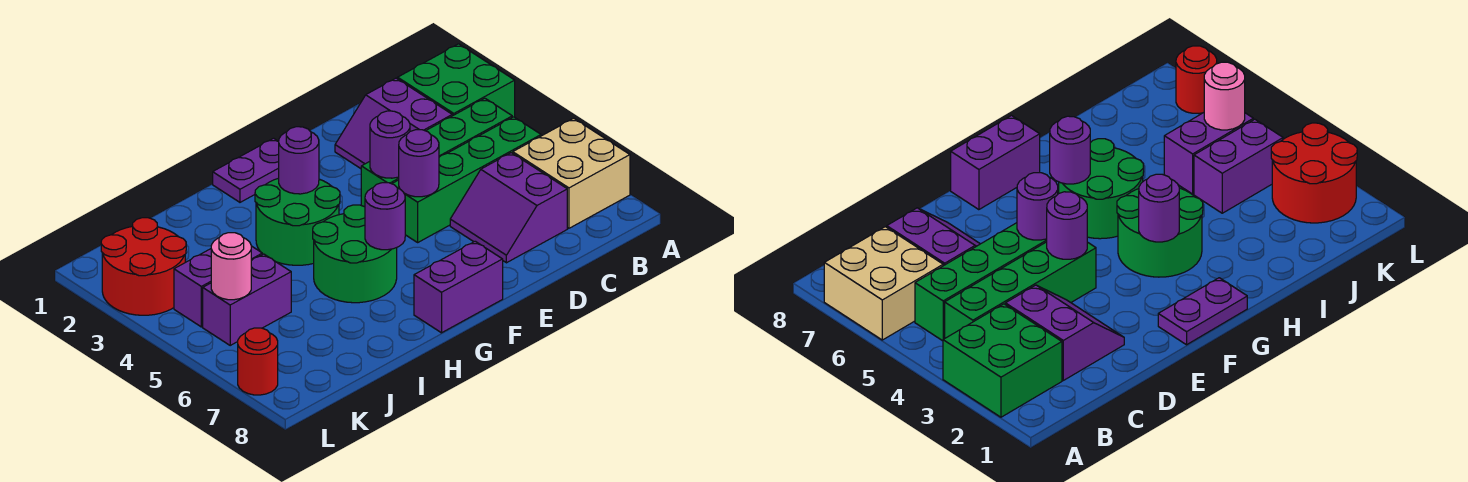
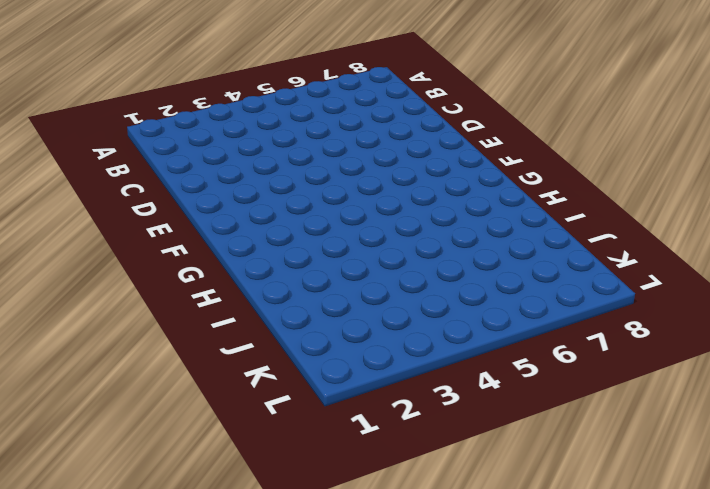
none -> green brick A2:B3 level 1
none -> tan brick A6:B7 level 1
none -> green brick B4:E4 level 1

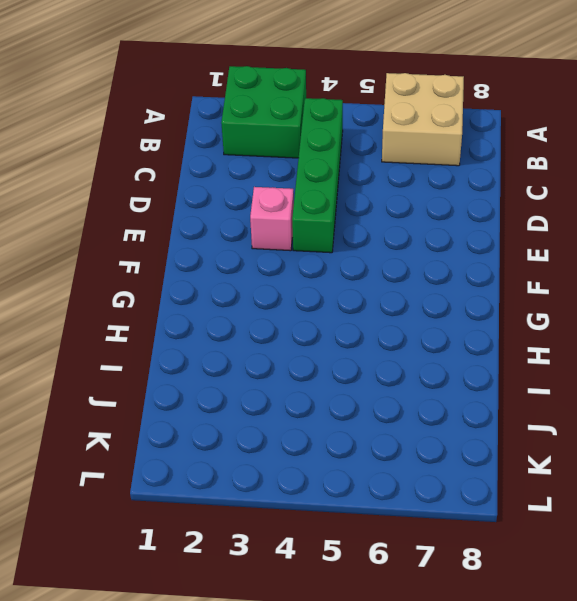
pink brick E3 level 1 -> none
none -> green brick B5:E5 level 1
none -> purple slope C2:D3 level 1 top C
none -> purple slope C6:D7 level 1 top C

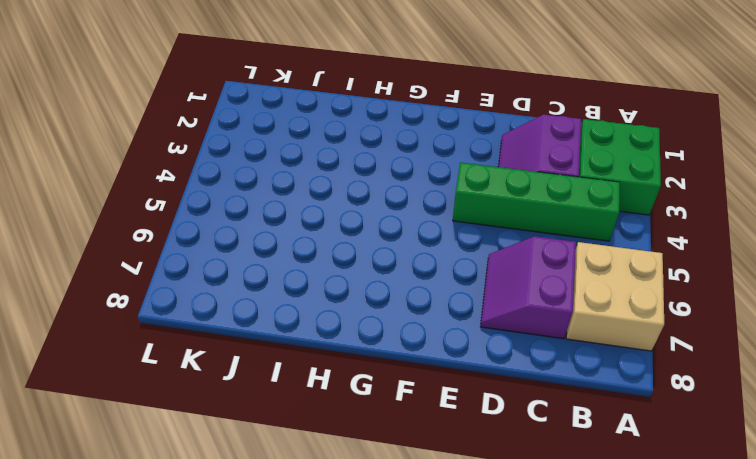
none -> green brick B5:E5 level 1
none -> purple plate F1:G1 level 1
none -> purple brick F8:G8 level 1

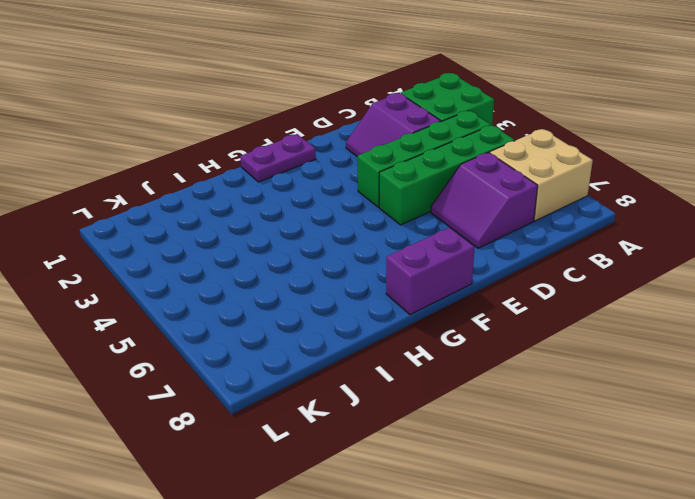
none -> green round brick G3:H4 level 1
none -> green round brick G5:H6 level 1
none -> purple brick J4:K4 level 1

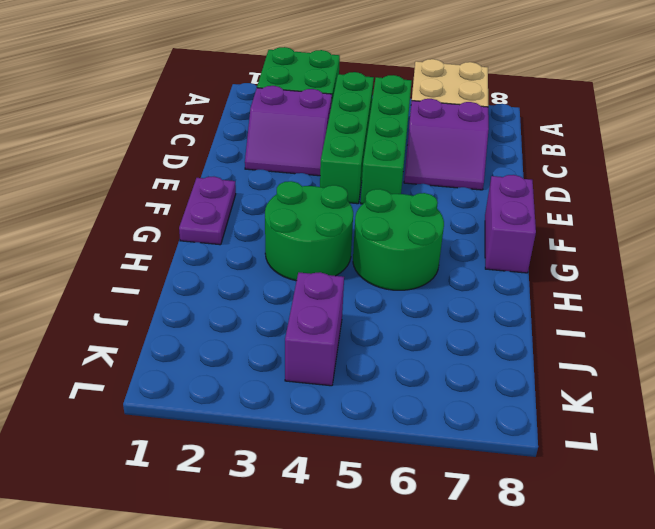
none -> purple brick J5:K5 level 1
none -> red round brick K2:L3 level 1
none -> red round brick L7 level 1

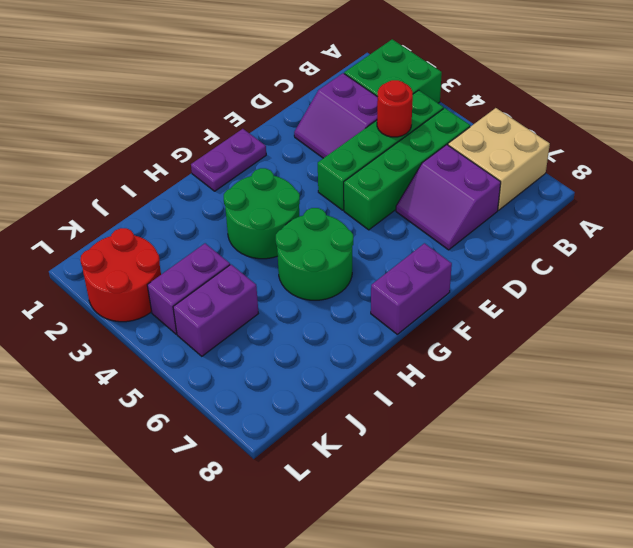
red round brick C4 level 2 -> red round brick L7 level 1
none -> purple round brick E4 level 2
none -> purple round brick E5 level 2
none -> purple round brick G3 level 2

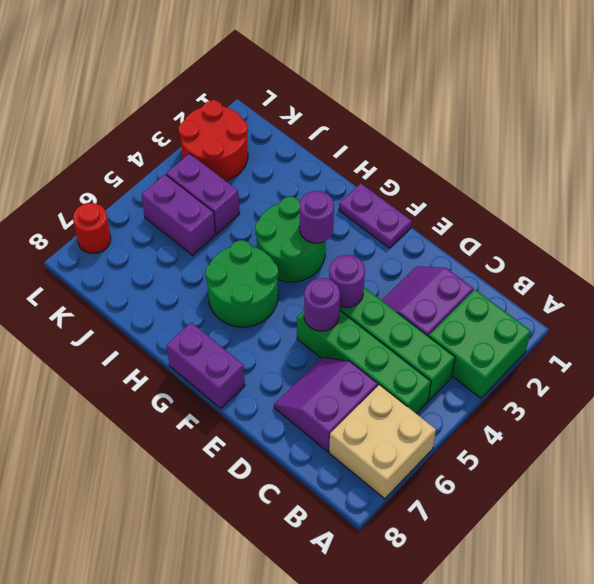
none -> purple round brick G6 level 2
none -> pink round brick K5 level 2

